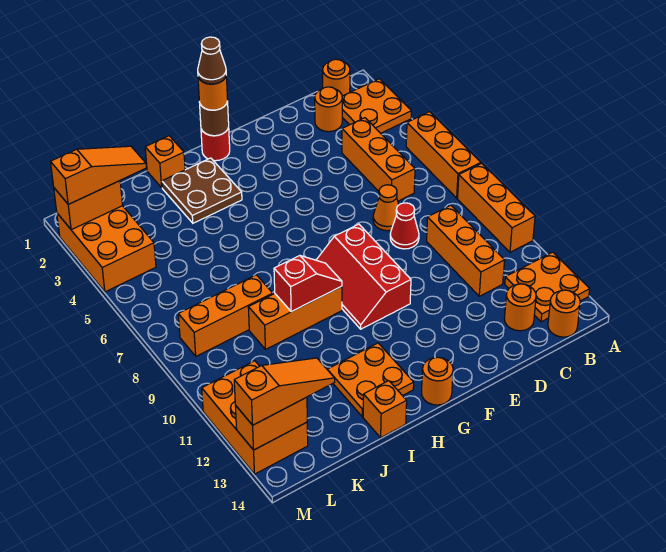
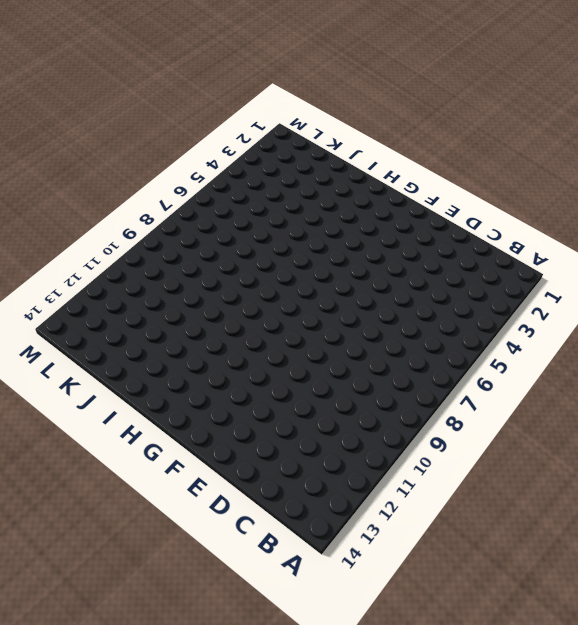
none -> orange plate A2:B3 level 1
none -> orange brick A5:A7 level 1
none -> orange brick A8:A10 level 1
none -> orange plate A12:B13 level 1

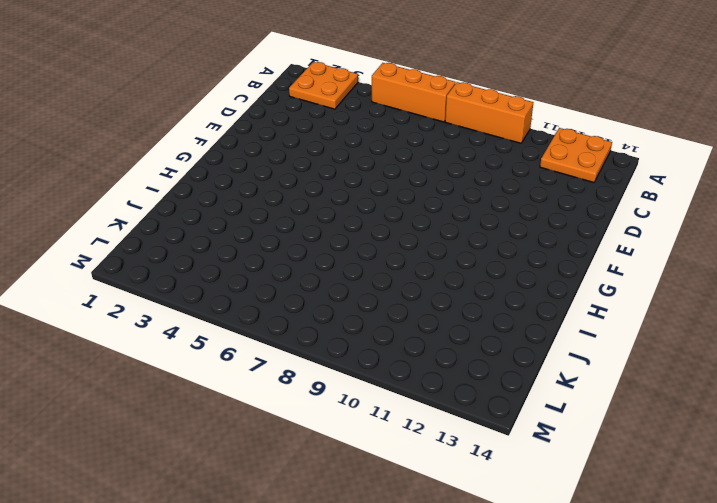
none -> orange round brick B1 level 1
none -> orange round brick B14 level 1
none -> orange round brick C2 level 1
none -> orange brick C4:C6 level 1

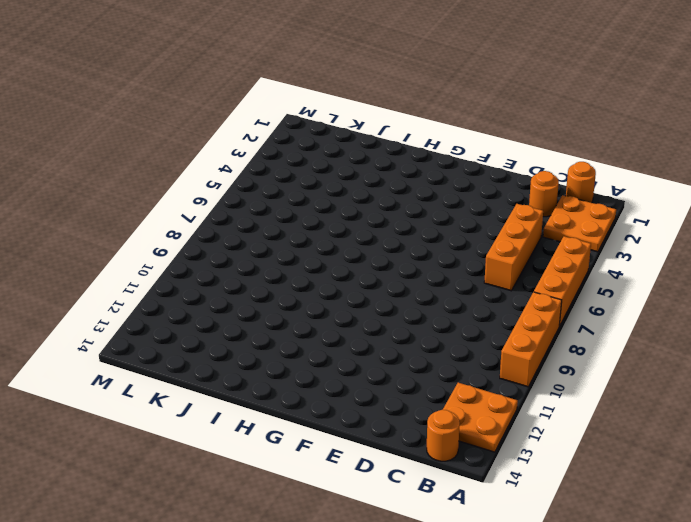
none -> orange brick C9:C11 level 1
none -> orange round brick C13 level 1
none -> orange cone D7 level 1
none -> red cone D8 level 1

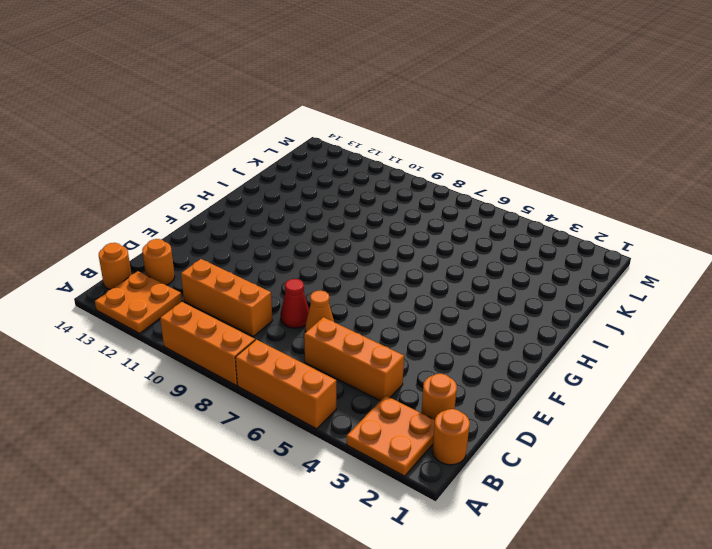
none -> red slope F8:G10 level 1 top F
none -> red round brick G1 level 1
none -> orange round brick G14 level 1
none -> brown plate H2:I3 level 1

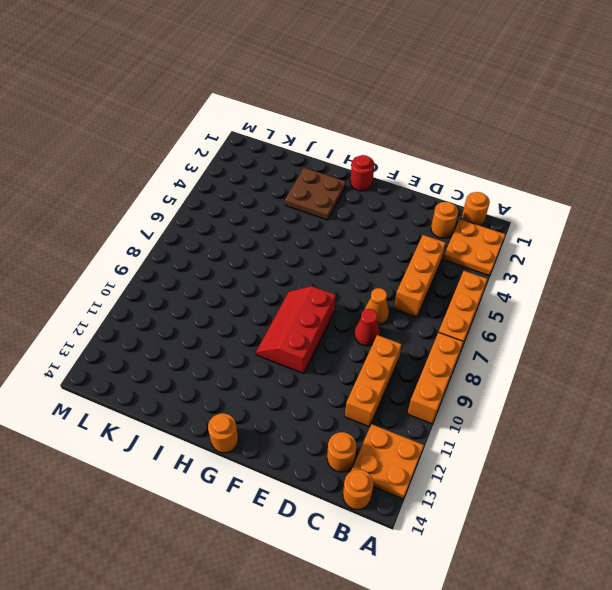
none -> orange brick H9:J9 level 1
none -> orange plate H12:I13 level 1
none -> orange brick I1 level 1
none -> orange brick I14 level 1

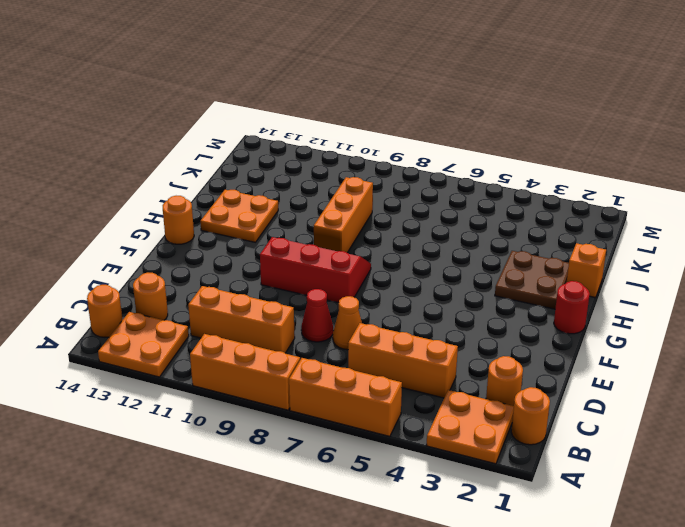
none -> orange brick I14 level 1
none -> orange brick J8:L8 level 1
none -> orange brick L2:M4 level 1
none -> orange brick L11:M13 level 1

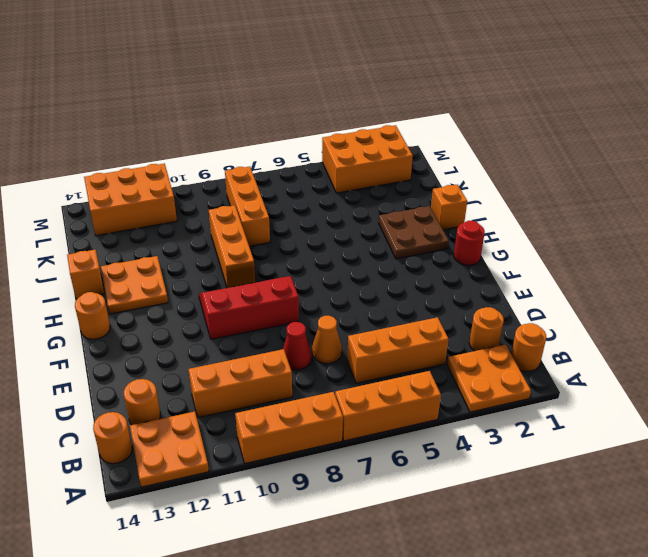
none -> brown round brick G1 level 2
none -> red slope H9:I9 level 2 top I
none -> orange brick L2:M2 level 2
none -> orange brick L13:M13 level 2

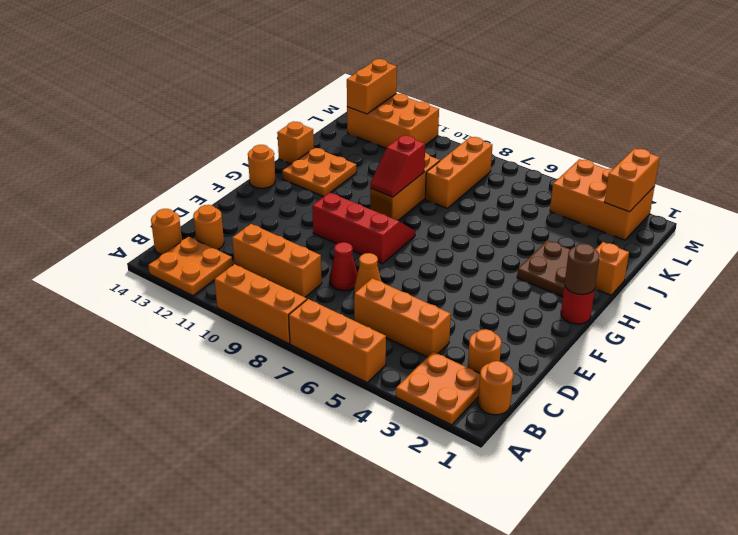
none -> orange round brick G1 level 3
none -> orange slope K2:M2 level 3 top M
none -> orange slope K13:M13 level 3 top M
none -> brown cone G1 level 4

